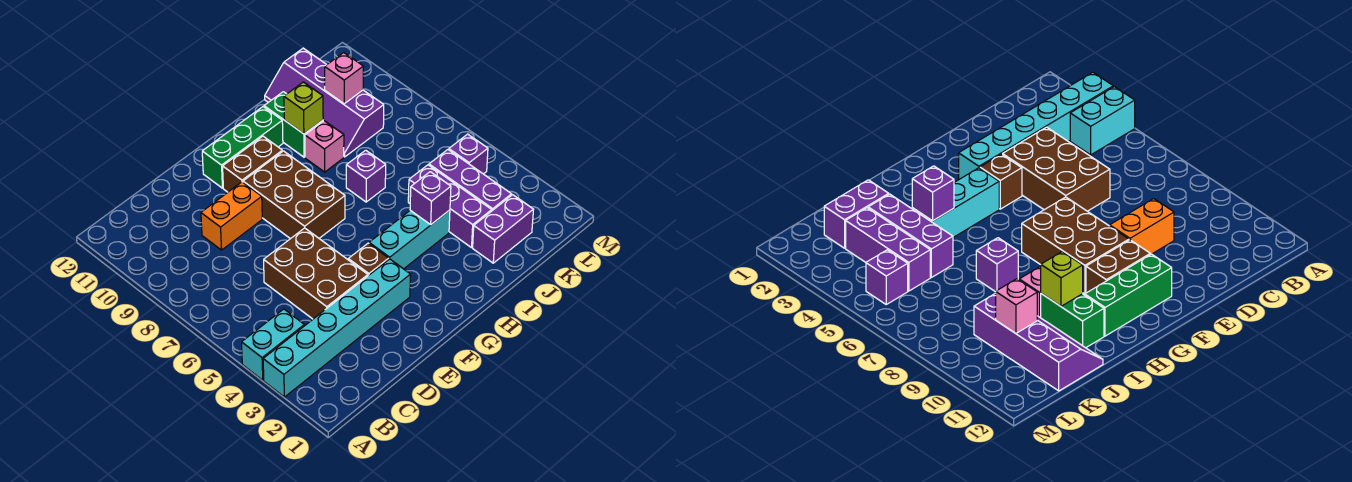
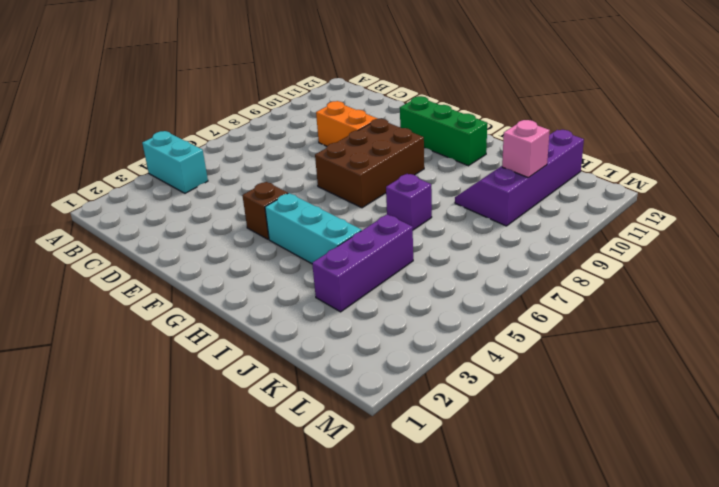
none -> cyan brick A3:F3 level 1
none -> brown brick D4:E6 level 1
none -> brown brick F10:G10 level 1

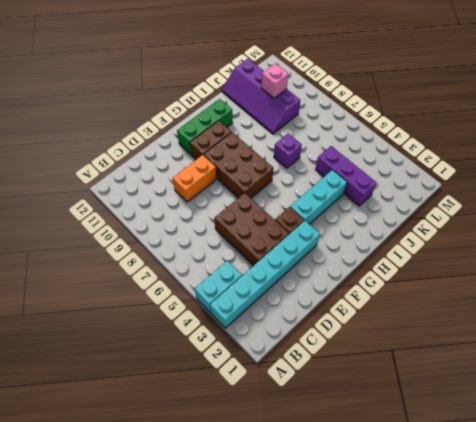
none -> pink brick I9 level 1
none -> green brick I10:I11 level 1
none -> purple brick J2:K2 level 1

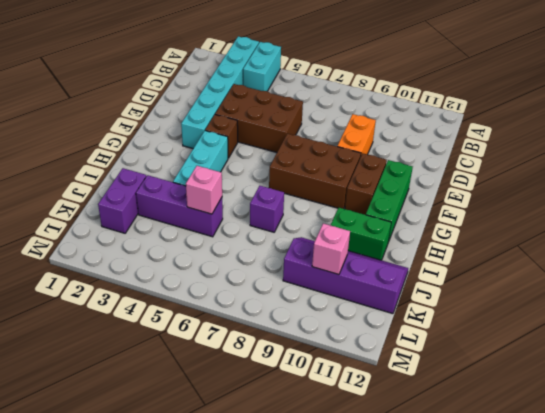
pink brick J5 level 2 -> pink brick I9 level 1
none -> purple brick K3:K5 level 1
none -> purple brick L5 level 1
none -> purple brick I4 level 2

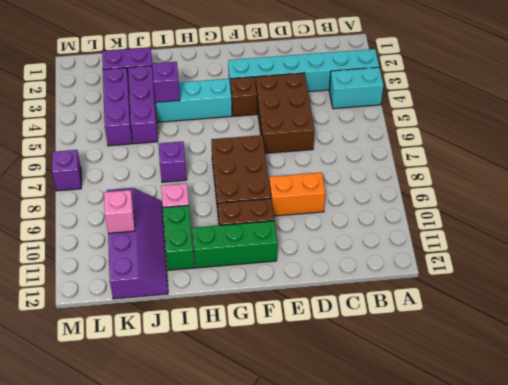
purple brick M7 level 1 -> purple brick L5 level 1
none -> lime brick I10 level 2

